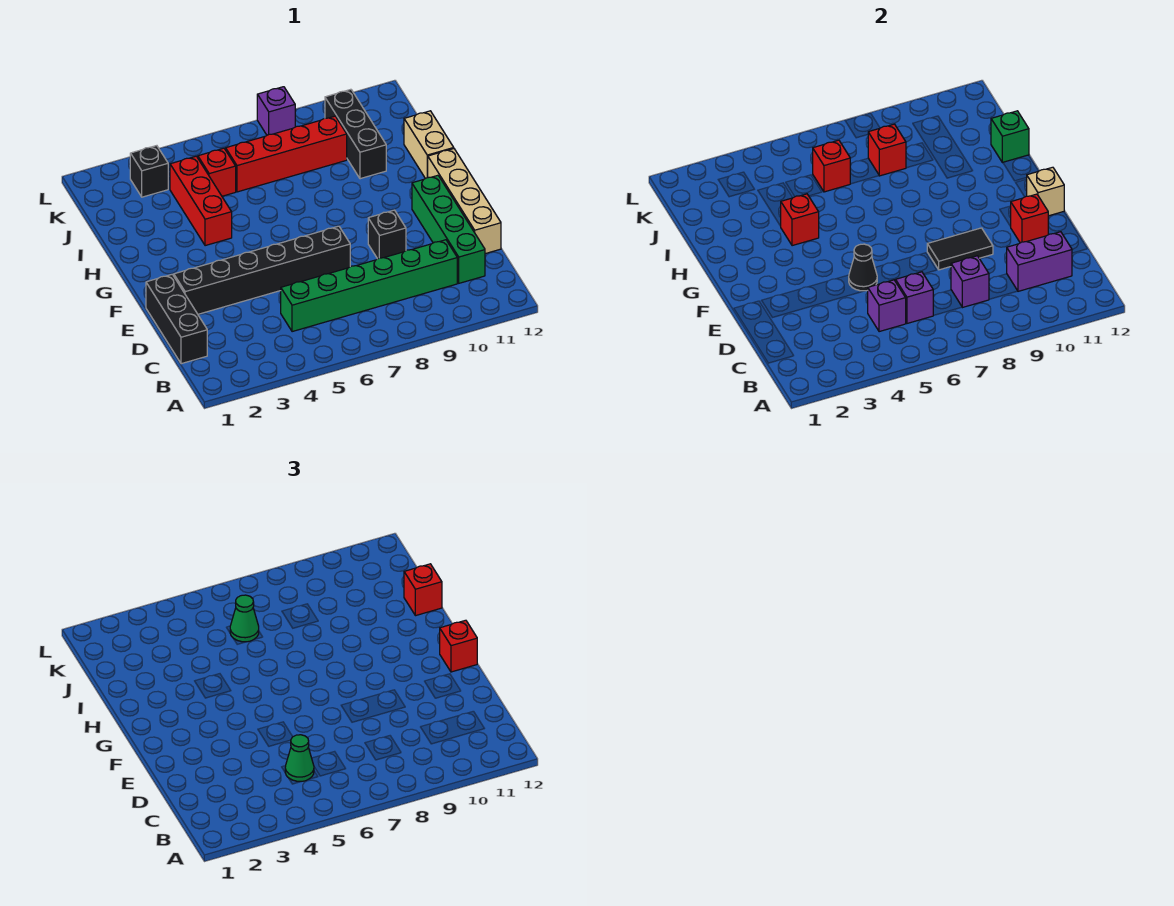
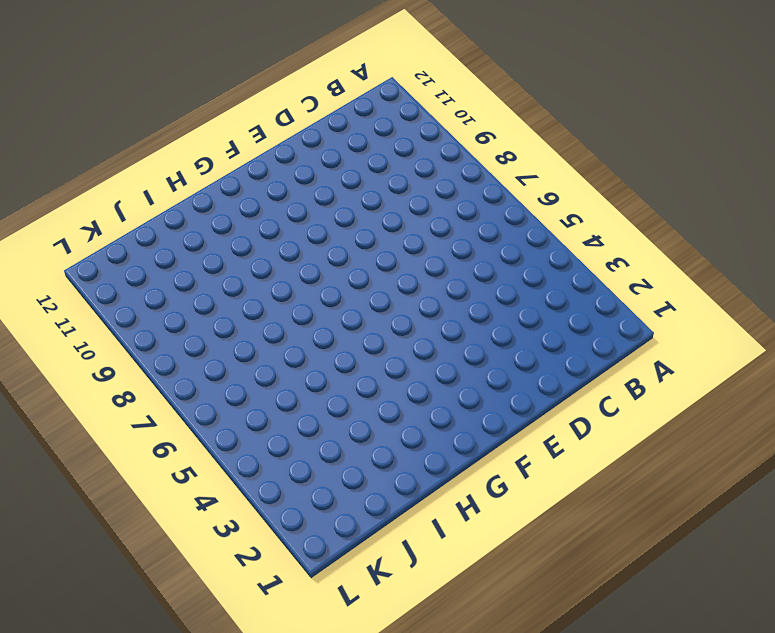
none -> black brick C1:E1 level 1
none -> green brick C5:C10 level 1
none -> green brick C11:F11 level 1

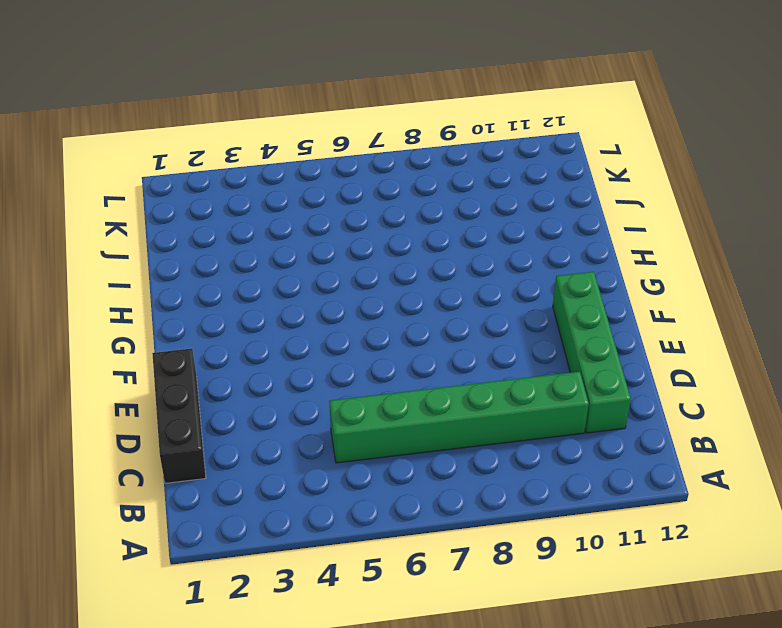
none -> tan brick D12:G12 level 1
none -> black brick E2:E7 level 1
none -> black brick E9 level 1

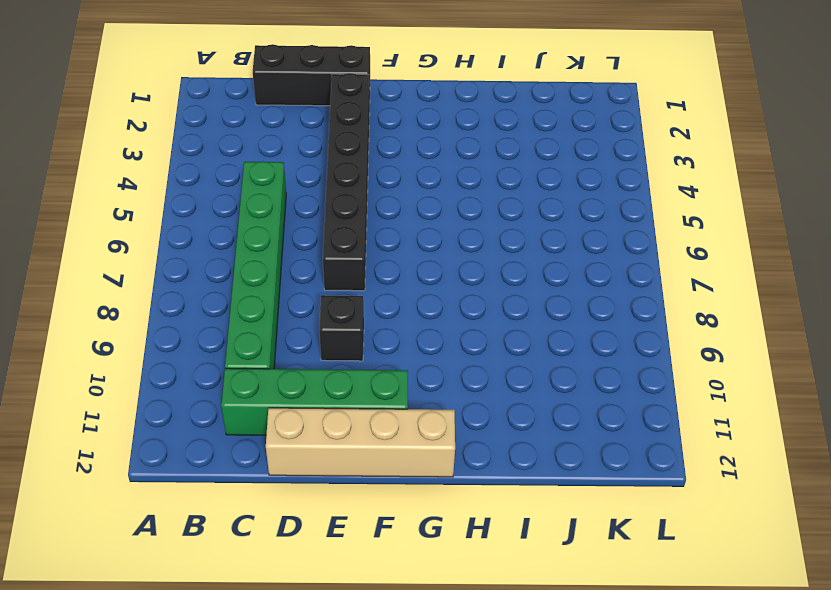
none -> red brick H4:J4 level 1
none -> tan brick H12:I12 level 1
none -> black brick I10:K10 level 1

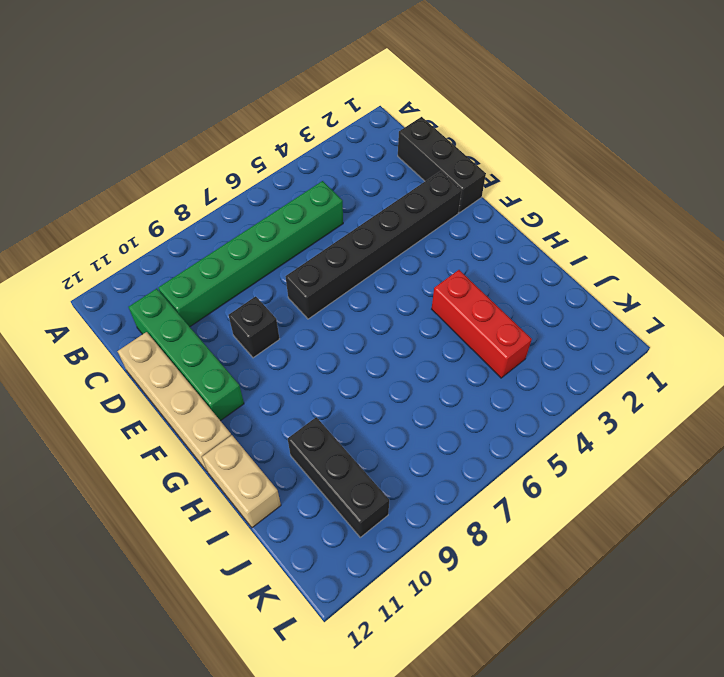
none -> red brick J5 level 1
none -> red brick J6:J9 level 1
none -> black brick K3 level 1

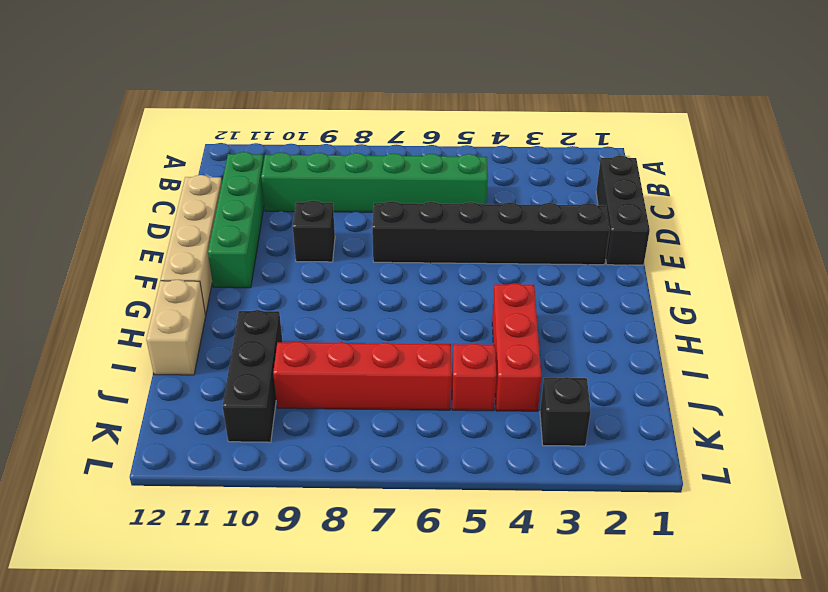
none -> purple brick L8 level 1
none -> purple brick C5 level 2
none -> purple brick C6 level 2

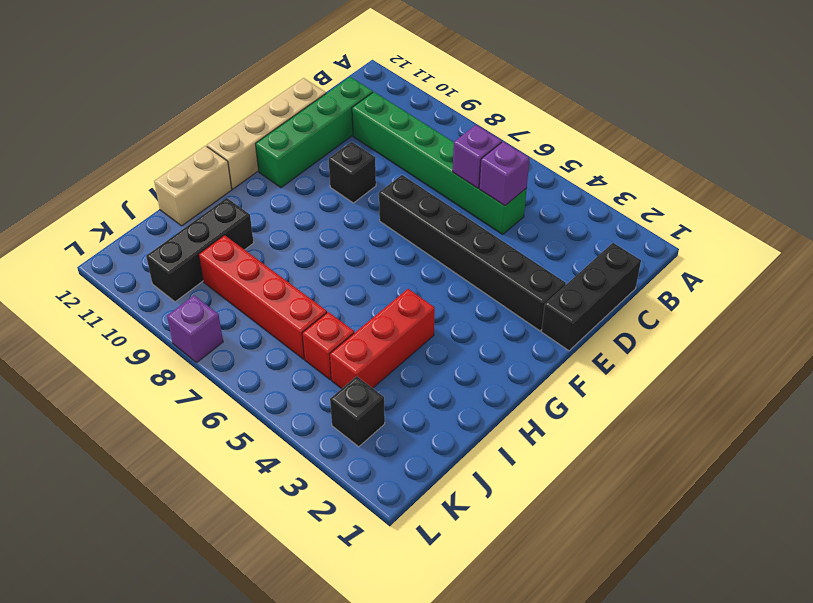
none -> purple brick C8 level 2
none -> purple brick C10:C11 level 2
none -> black cone E5 level 2

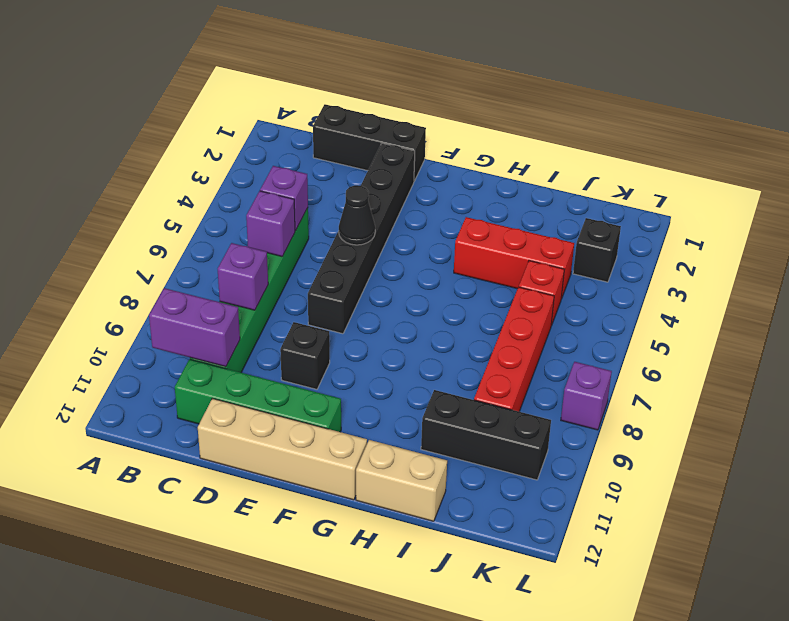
purple brick B10:C10 level 2 -> purple brick C10:C11 level 2
none -> black tile E8:E9 level 2
none -> red brick E11 level 2
none -> tan brick F12 level 2

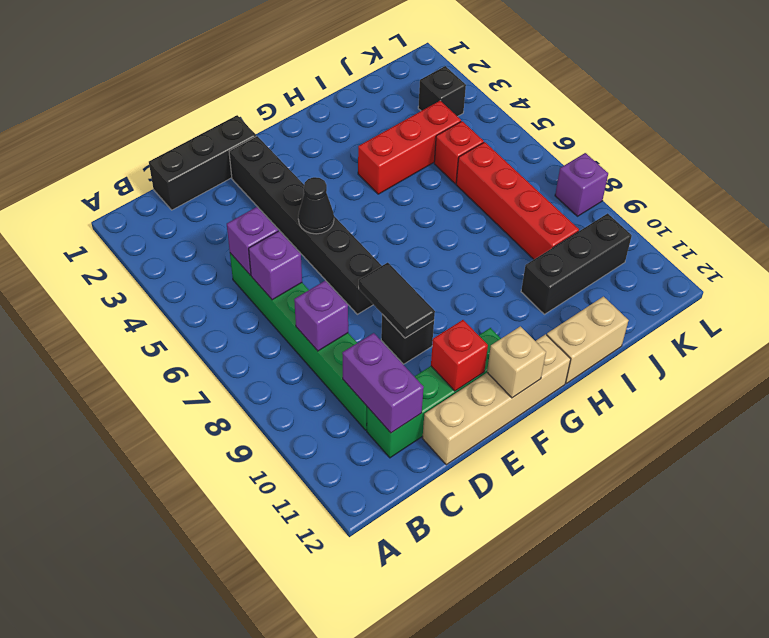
none -> red brick H4 level 2
none -> green brick I12 level 2
none -> red brick J6 level 2

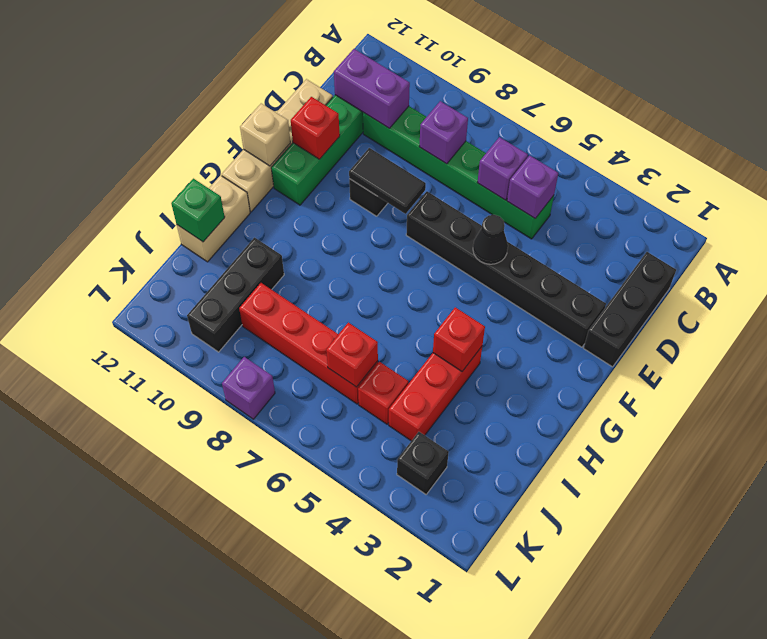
none -> red brick J8 level 2
none -> green cone C5 level 3
none -> red brick F12 level 3

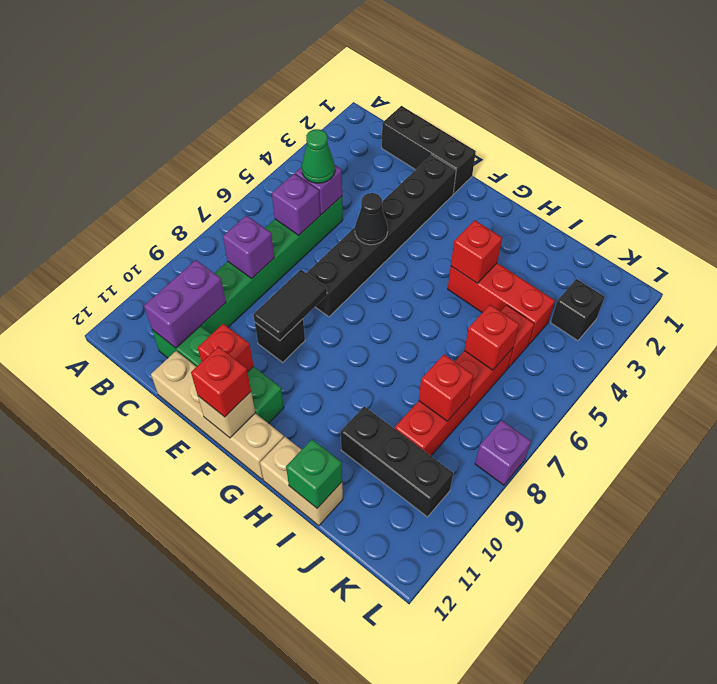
none -> red brick I12 level 3
none -> green cone J6 level 3

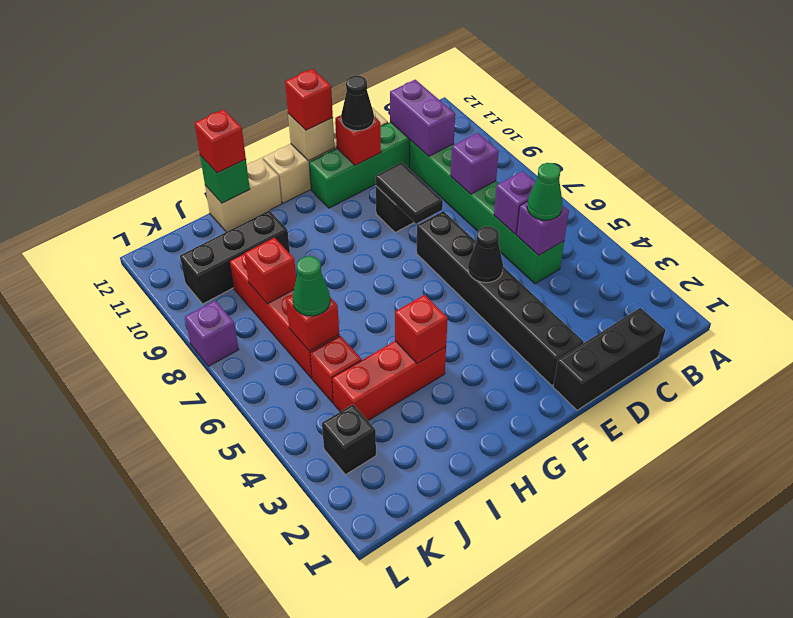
black cone E11 level 3 -> none

